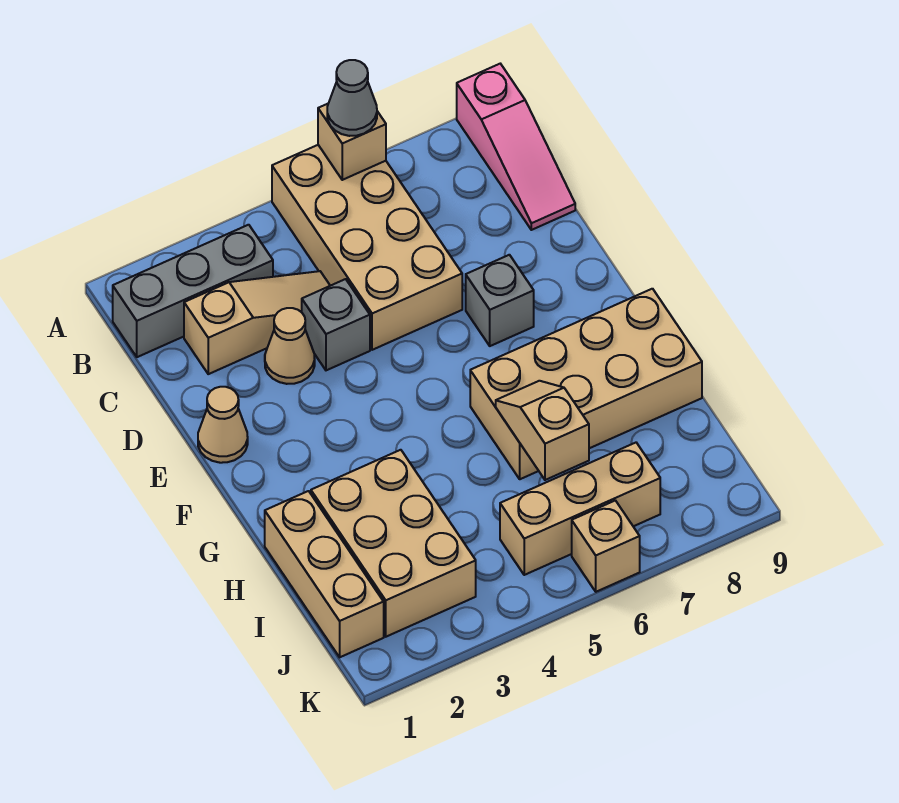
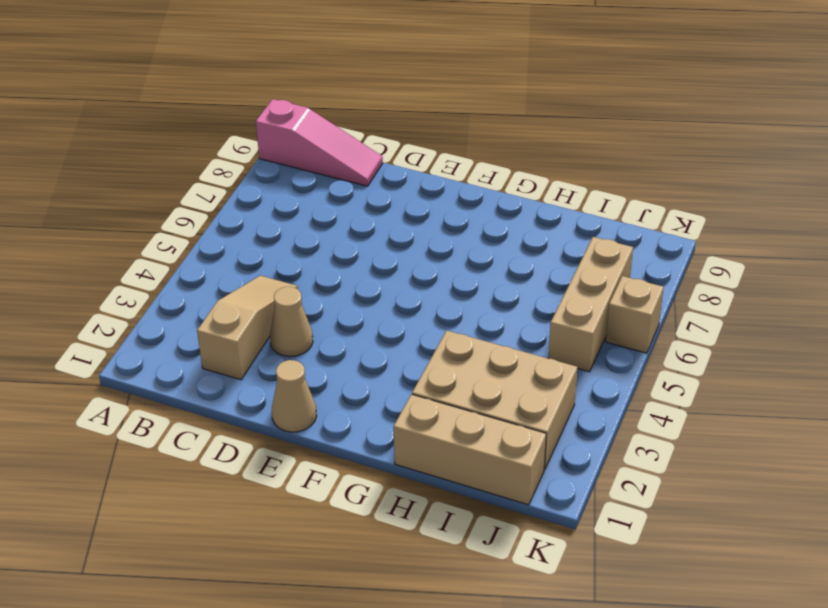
none -> tan brick A5:D6 level 1
none -> grey brick B1:B3 level 1
none -> grey brick D4 level 1

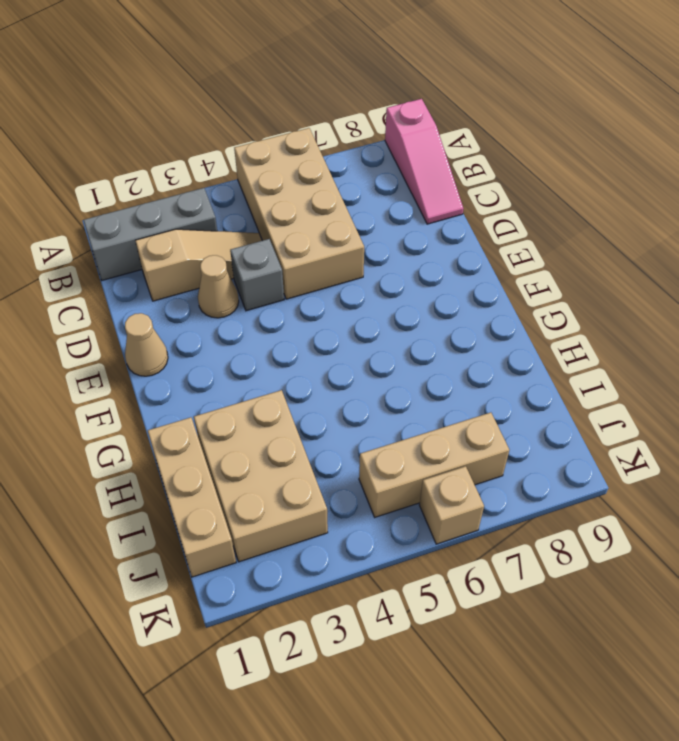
none -> grey brick E7 level 1
none -> tan brick G6:H9 level 1
none -> tan brick A6 level 2

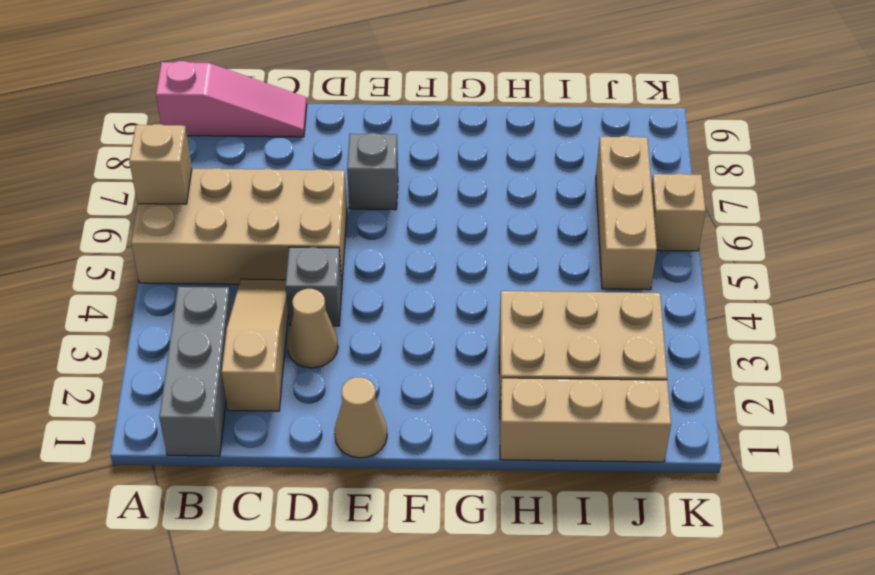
none -> tan brick G6:H9 level 1
none -> tan slope H6:I6 level 2 top I
none -> grey cone A6 level 3

